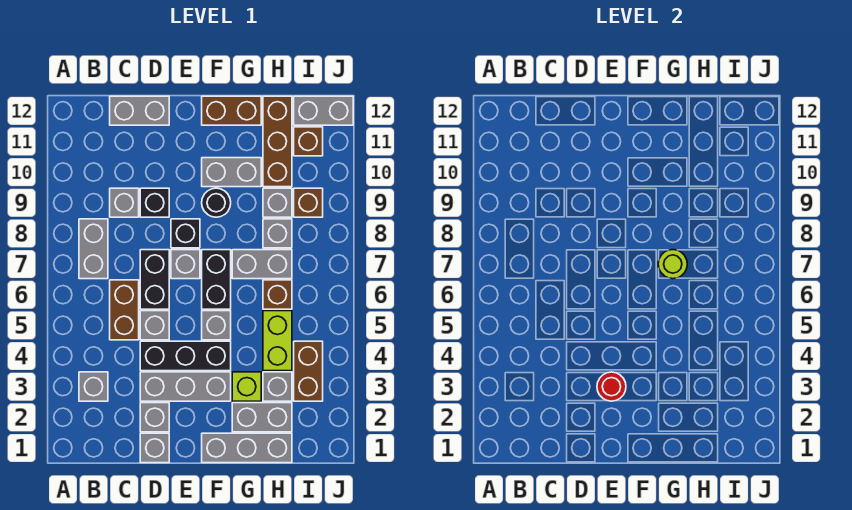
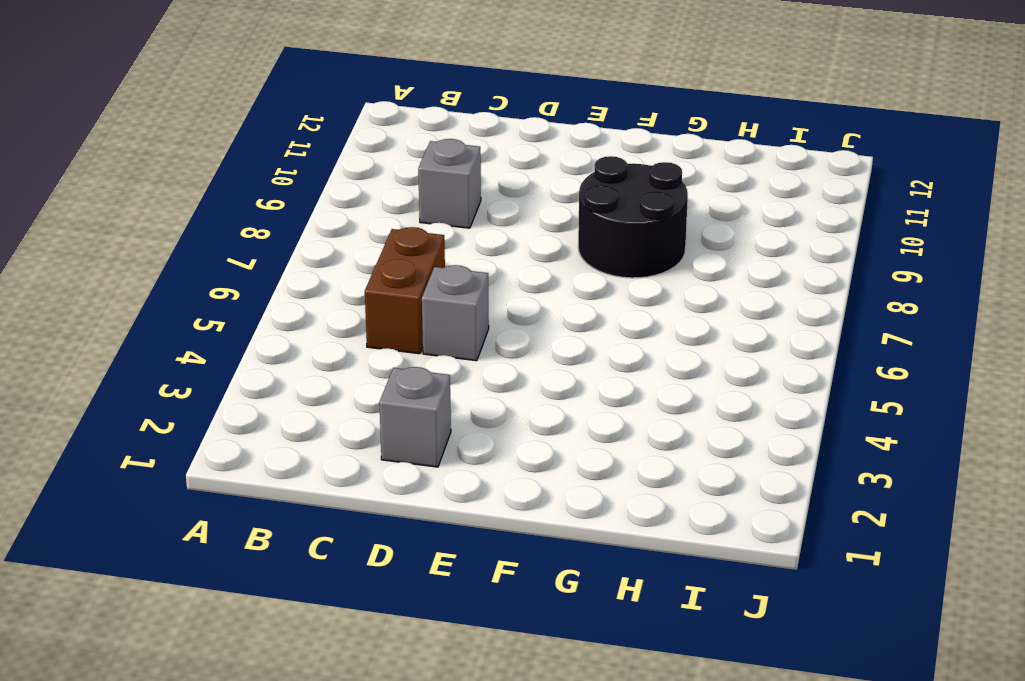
black round brick F8:G9 level 1 -> black round brick F9 level 1
none -> grey brick B3 level 1
none -> grey brick B7:B8 level 1
none -> grey brick C12:D12 level 1
none -> grey brick D1 level 1

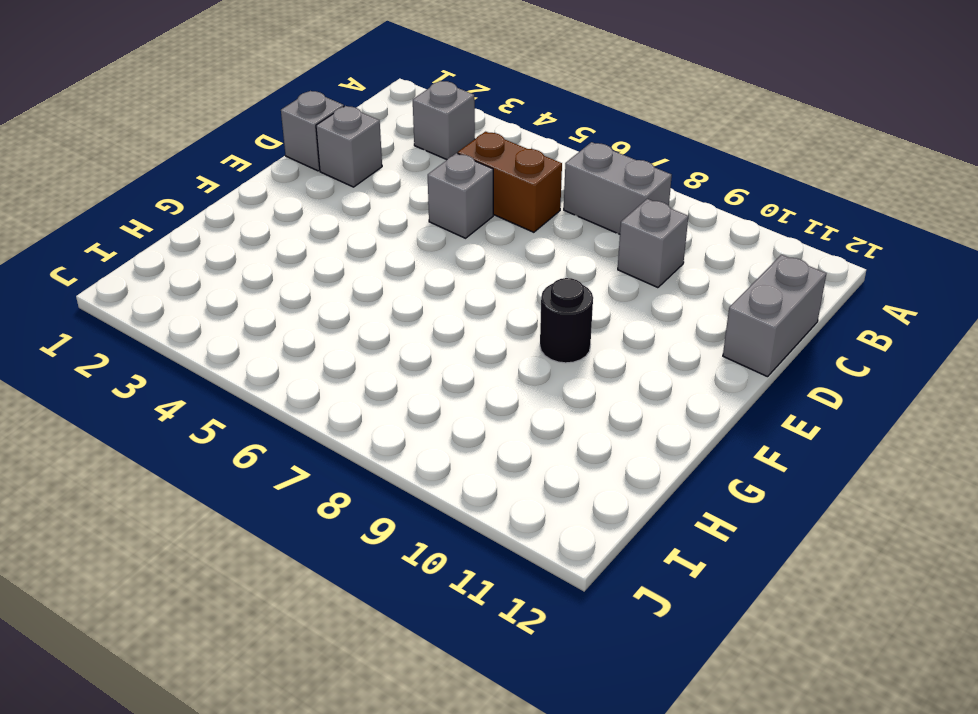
none -> grey brick D3:F3 level 1
none -> black brick D4:F4 level 1
none -> black brick D6:D7 level 1
none -> black brick D9 level 1

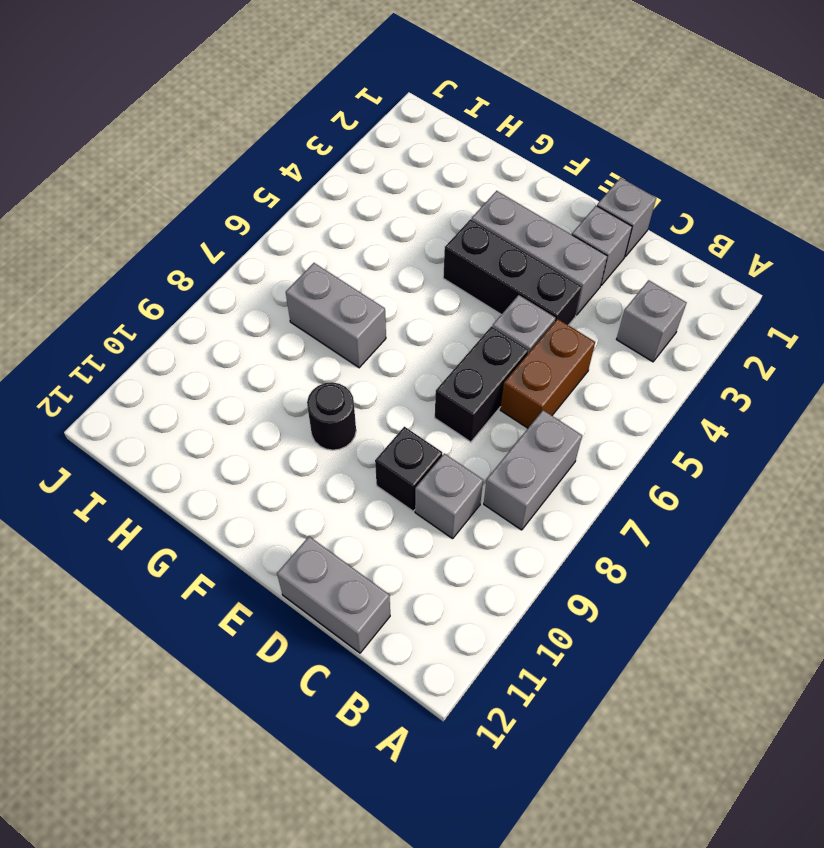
none -> grey brick E7 level 1
none -> black brick E8 level 1
none -> grey brick F1:H1 level 1
none -> grey brick F5 level 1

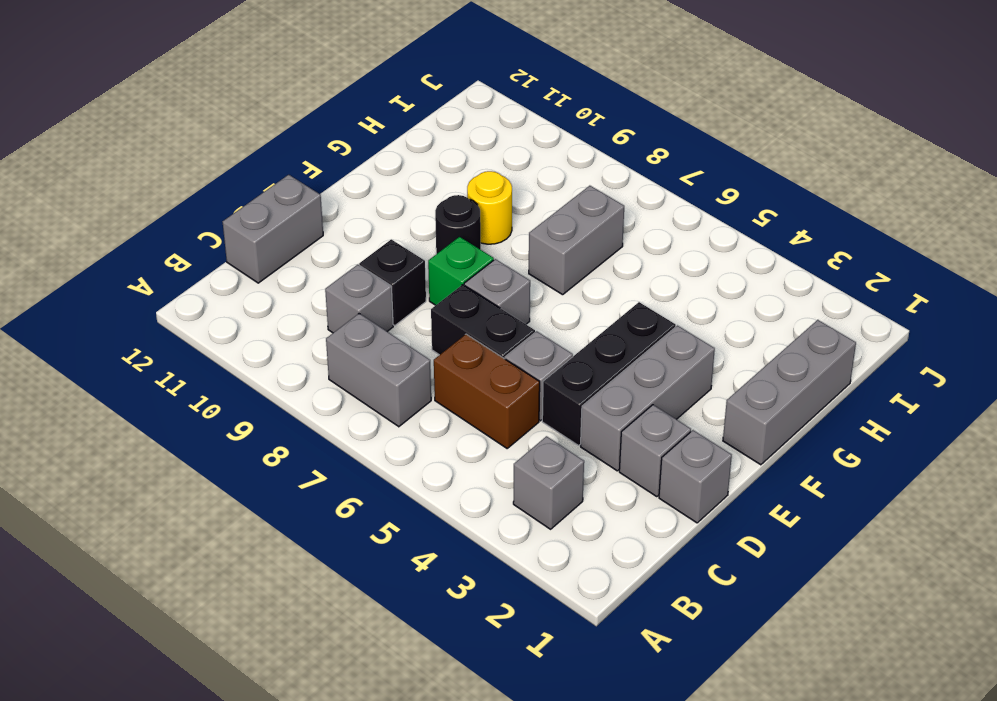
green brick E8 level 1 -> black brick E8 level 1
yellow round brick G9 level 1 -> none
none -> grey brick F5 level 1
none -> black brick F6:F7 level 1
none -> grey brick F10:G10 level 1
none -> brown brick F12:G12 level 1

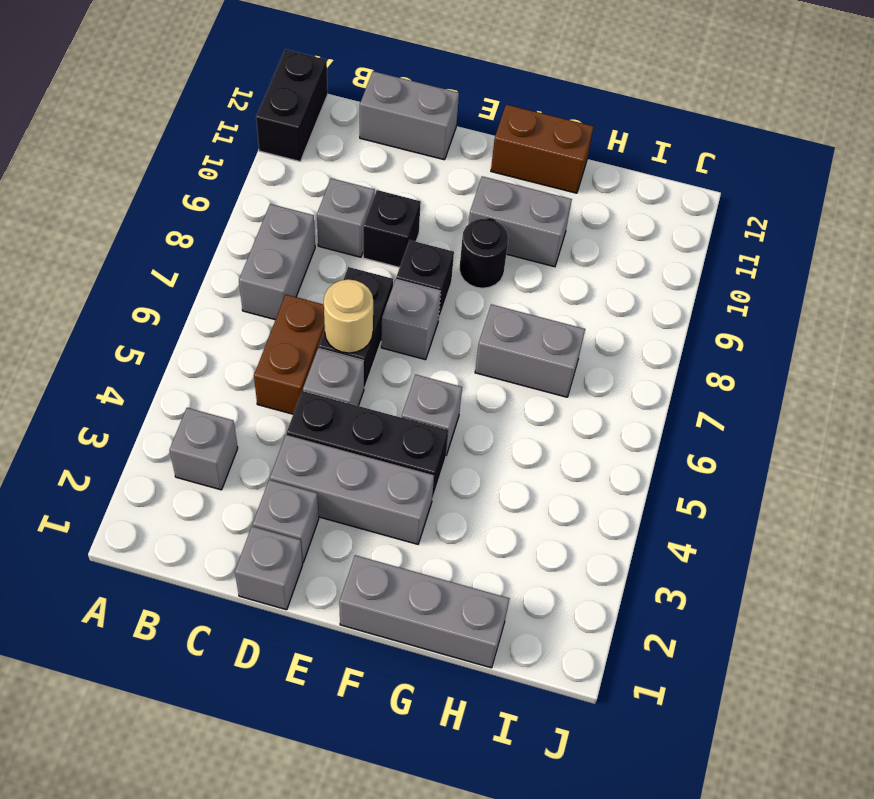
black brick A11:A12 level 1 -> black brick F6:F7 level 1
tan round brick D6 level 2 -> none
none -> grey brick G2:H2 level 1
none -> lime brick G3 level 1
none -> grey brick H3 level 1
none -> lime brick H4:H5 level 1

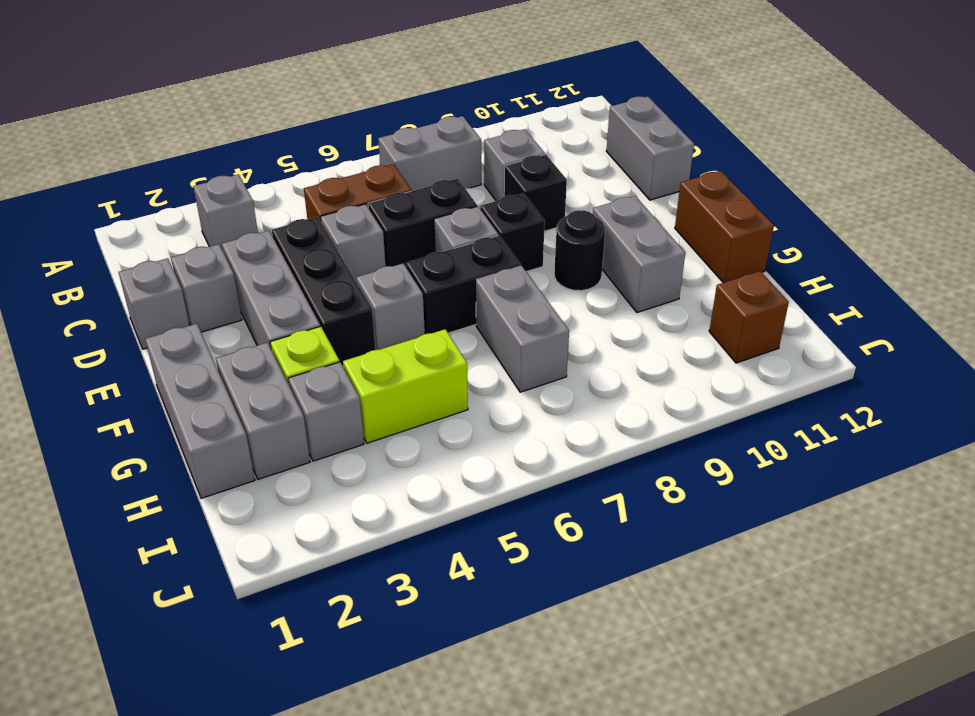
none -> brown brick H6 level 1
none -> grey brick H8 level 1
none -> grey brick H9 level 1
none -> brown brick H10:H12 level 1

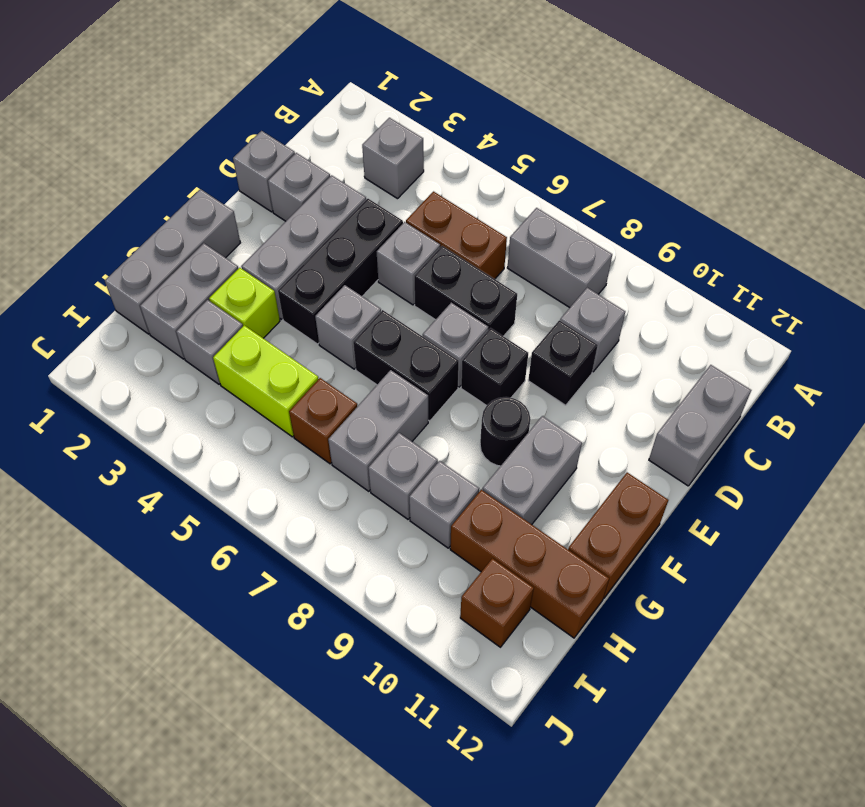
none -> brown brick I3:I4 level 1
none -> brown brick I9 level 1
none -> grey brick I12:J12 level 1
none -> red round brick E3 level 2

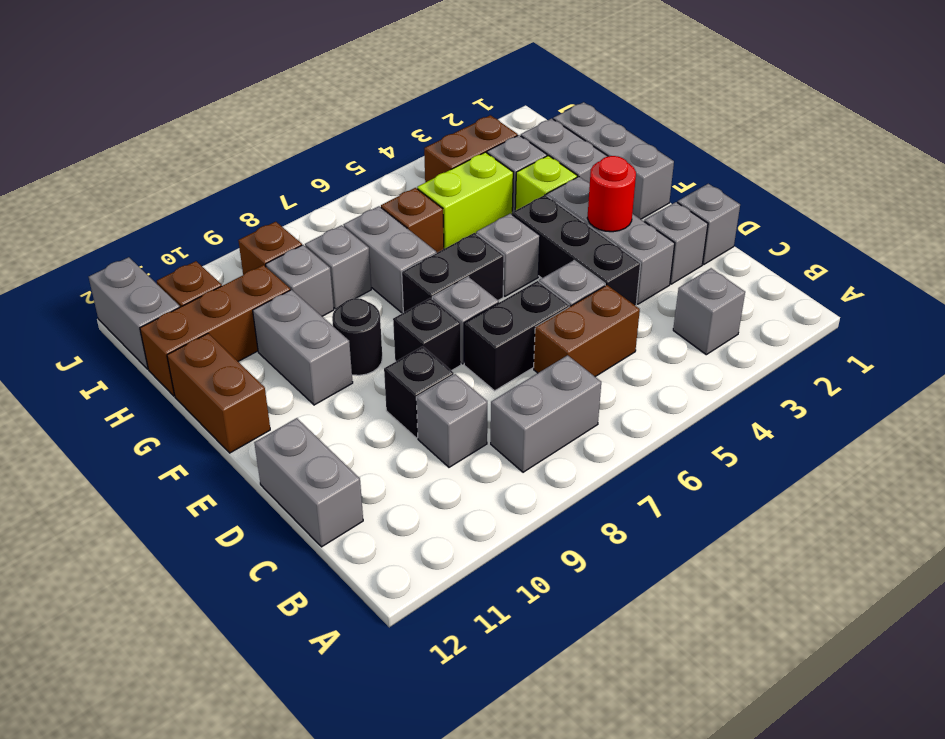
none -> lime round brick G7 level 2

